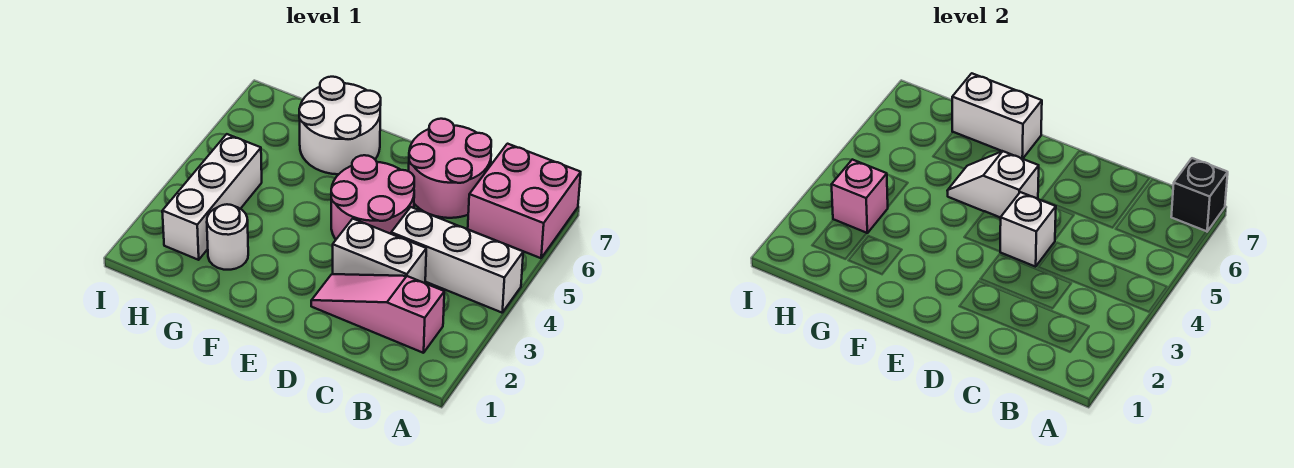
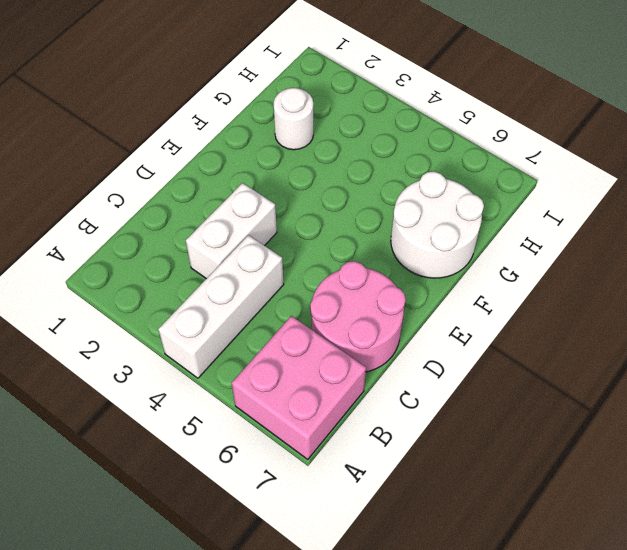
none -> pink slope B2:D2 level 1 top B
none -> pink round brick D4:E5 level 1
none -> white brick H2:H4 level 1

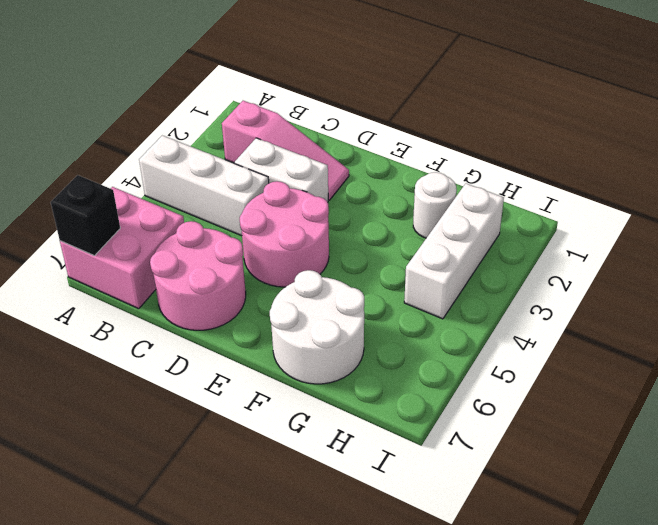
none -> white brick D4 level 2
none -> white slope E5:F5 level 2 top E
none -> white brick F7:G7 level 2

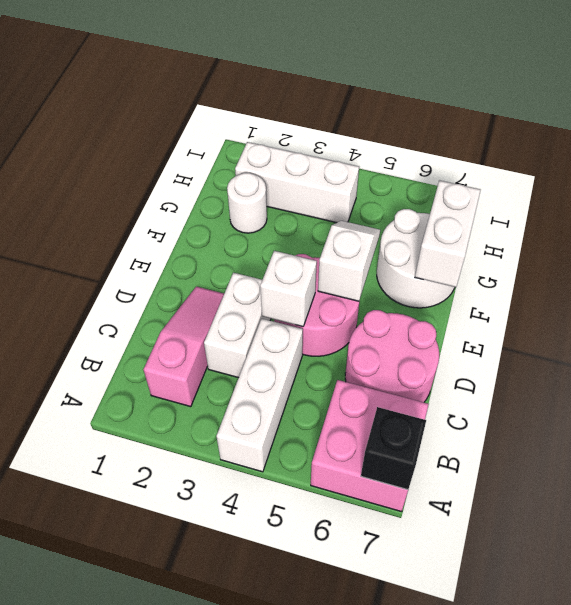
none -> pink brick H3 level 2

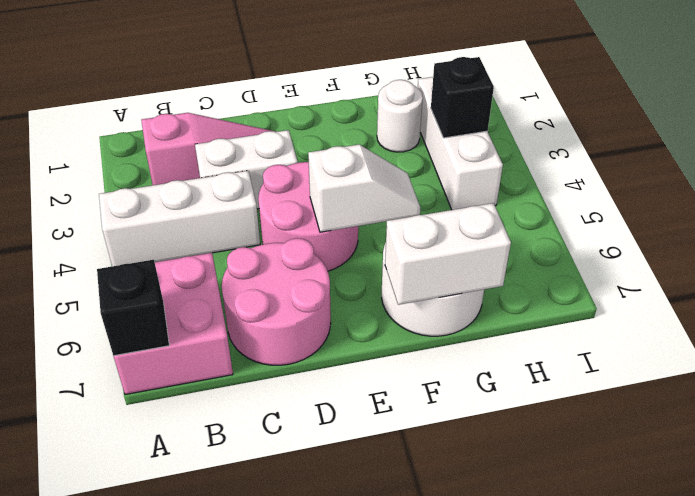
black brick H3 level 2 -> pink brick H3 level 2
none -> white brick D4 level 2

